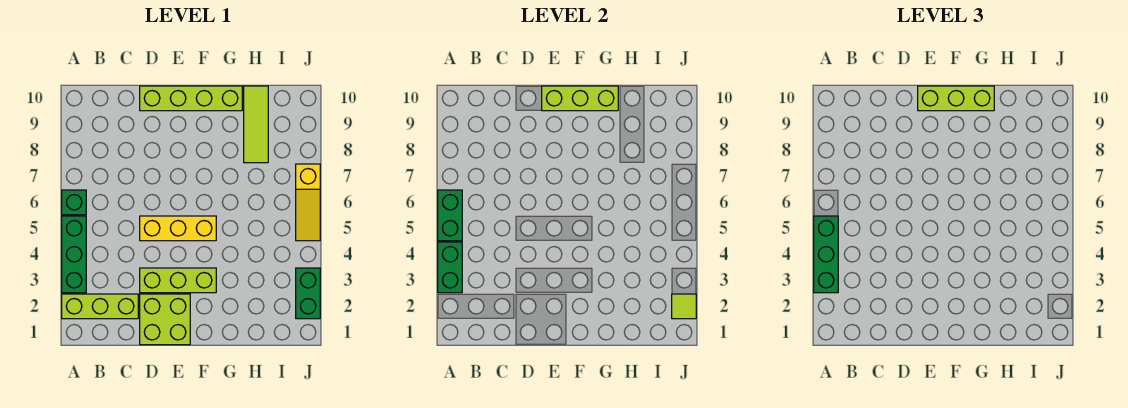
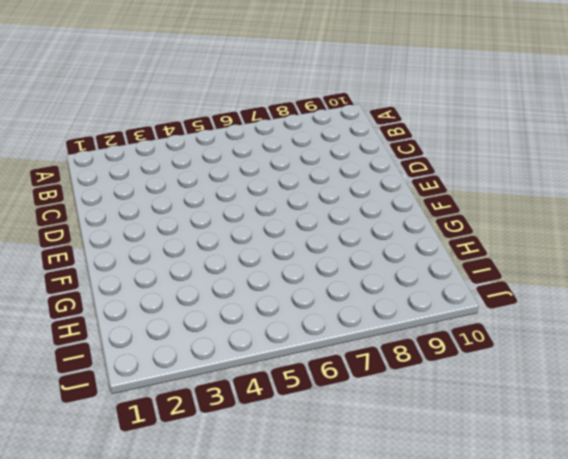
none -> lime brick A2:C2 level 1
none -> green brick A3:A5 level 1
none -> green brick A6 level 1

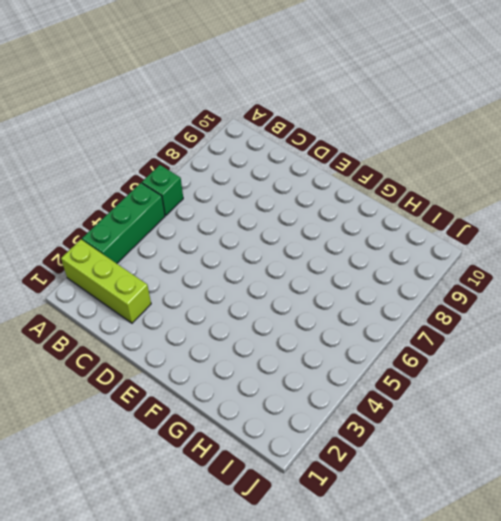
none -> lime brick D1:E2 level 1
none -> lime brick D3:F3 level 1
none -> yellow brick D5:F5 level 1

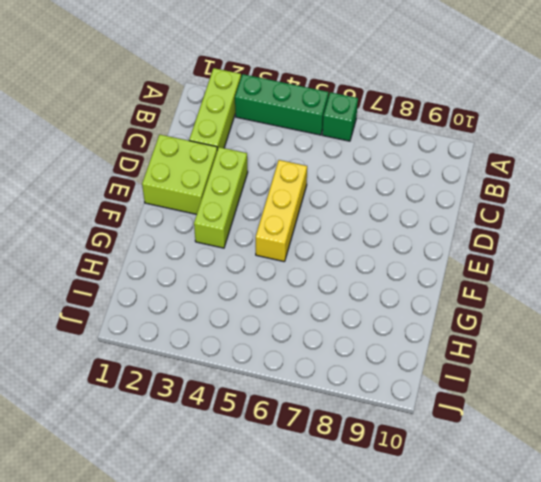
none -> lime brick D10:G10 level 1
none -> lime tile H8:H10 level 1
none -> green brick J2:J3 level 1

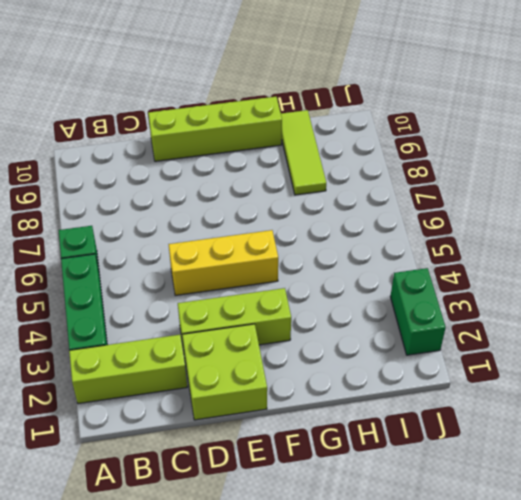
none -> yellow slope J5:J7 level 1 top 7
none -> green brick A3:A4 level 2
none -> green brick A5:A6 level 2

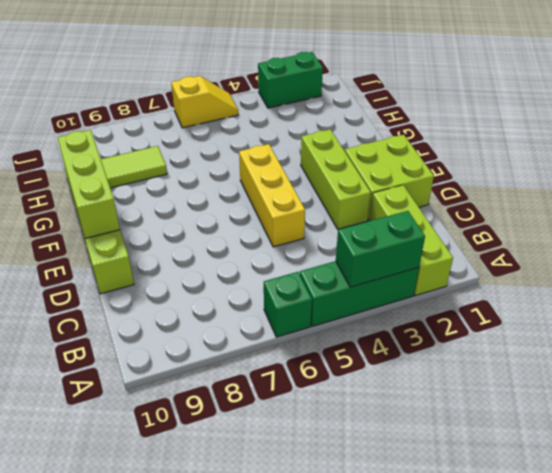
yellow slope J5:J6 level 1 top 6 -> yellow slope J5:J7 level 1 top 7
none -> green brick A5:A6 level 2
none -> lime tile J2 level 2
none -> green brick A3:A5 level 3

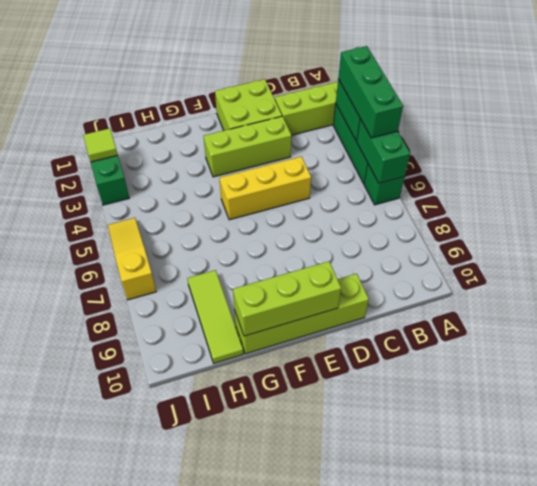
none -> lime brick E10:G10 level 3

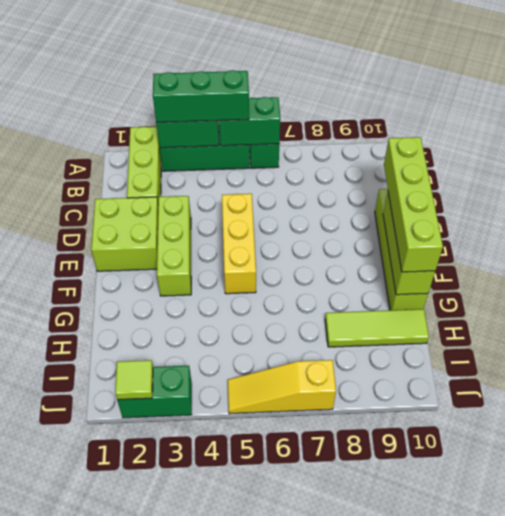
lime brick D10:G10 level 3 -> lime brick E10:G10 level 3

